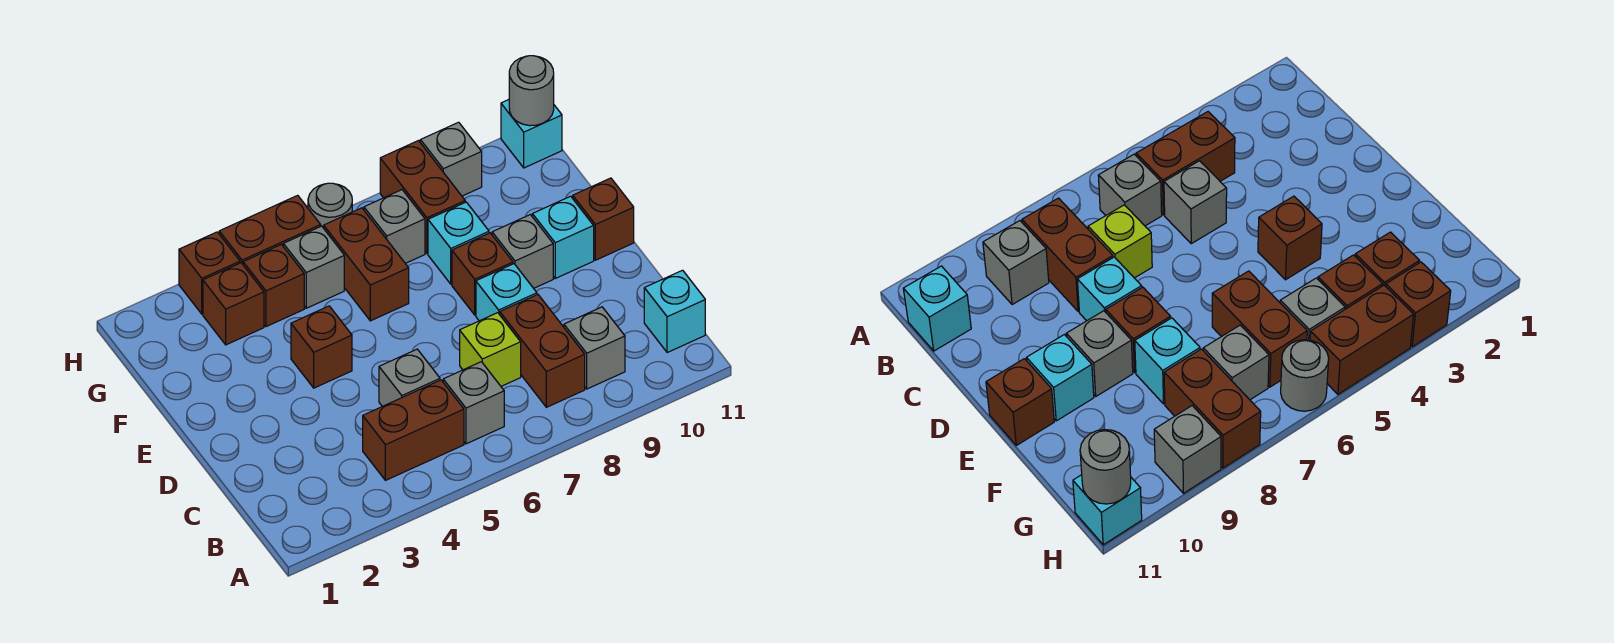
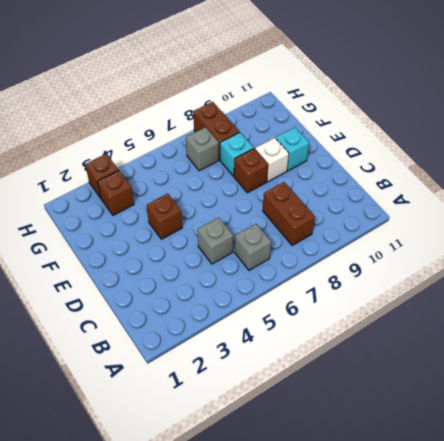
white brick E9 level 1 -> grey brick E9 level 1
none -> brown brick B4:B5 level 1
none -> grey brick B9 level 1
none -> cyan brick B11 level 1

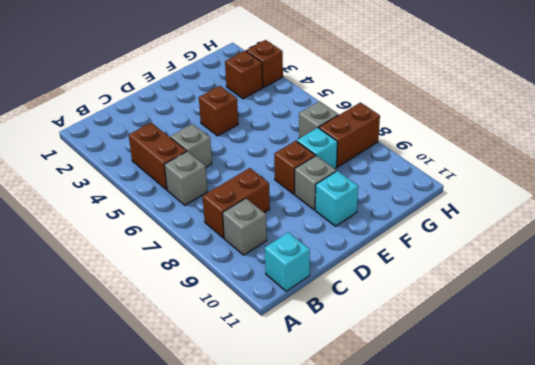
none -> lime brick C7 level 1
none -> cyan brick D8 level 1
none -> brown brick E11 level 1

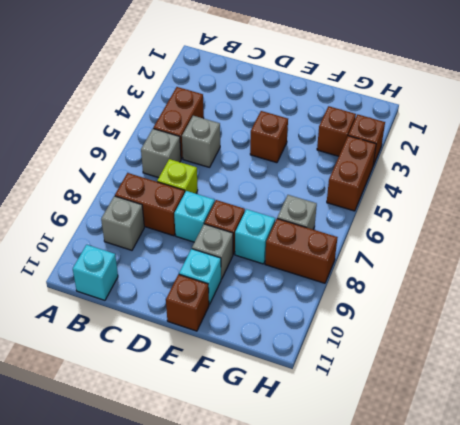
none -> brown brick F6:G6 level 1
none -> brown brick G4 level 1
none -> grey brick G5 level 1

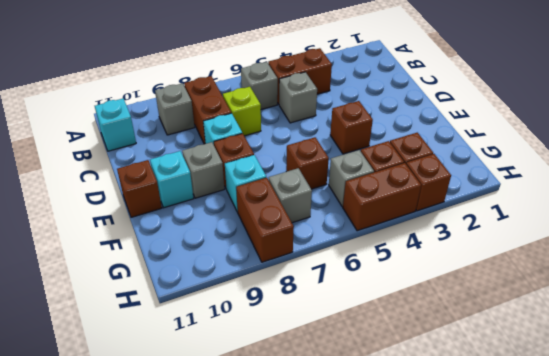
brown brick F6 level 1 -> brown brick F6:G6 level 1
none -> grey round brick H6 level 1
none -> grey brick H9 level 1
none -> cyan brick H11 level 1

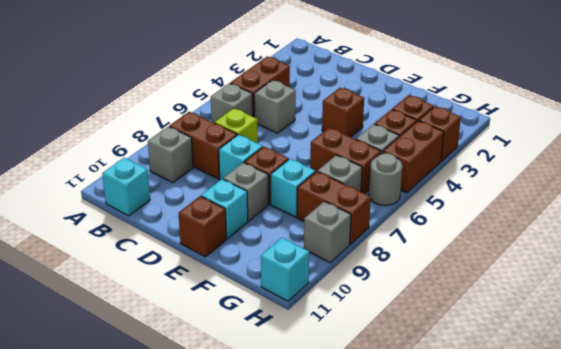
none -> grey round brick H11 level 2

